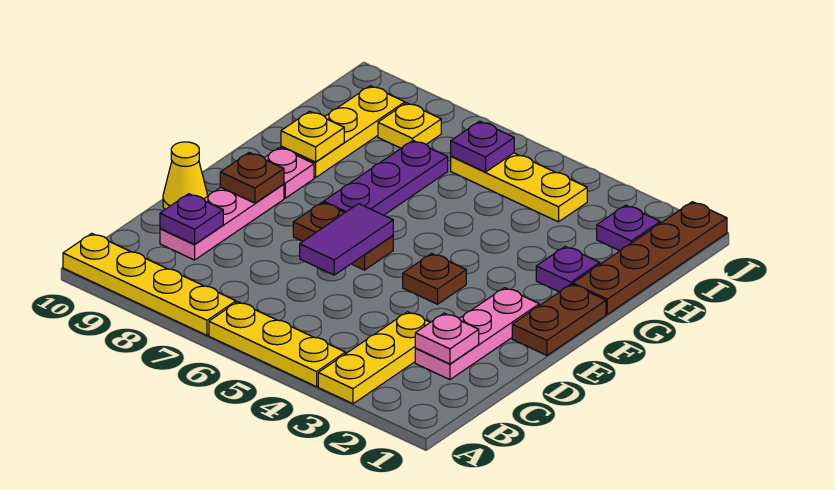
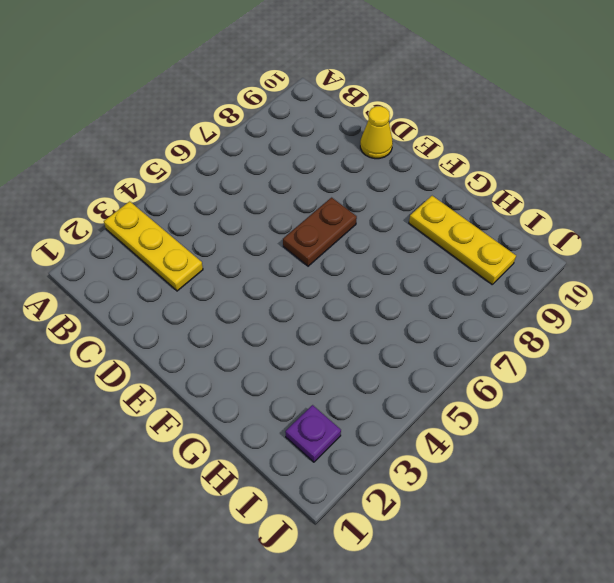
none -> yellow plate A4:A6 level 1
none -> yellow plate A7:A10 level 1
none -> pink plate C2:E2 level 1

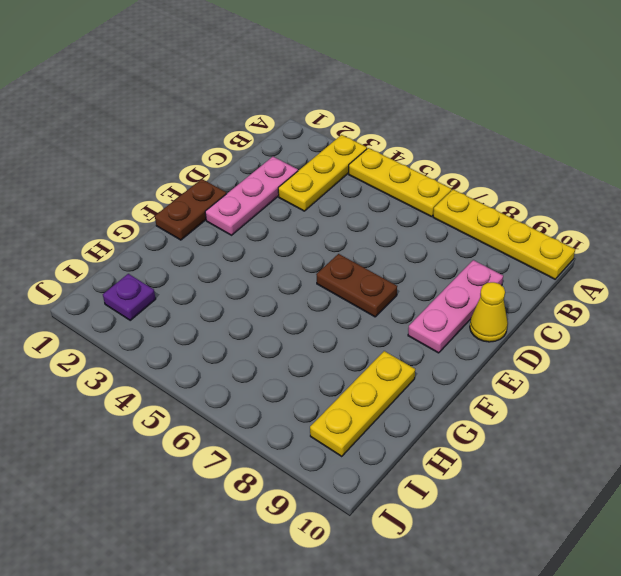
none -> brown plate E4 level 1
none -> purple plate F7:H7 level 1
none -> pink plate F9 level 1

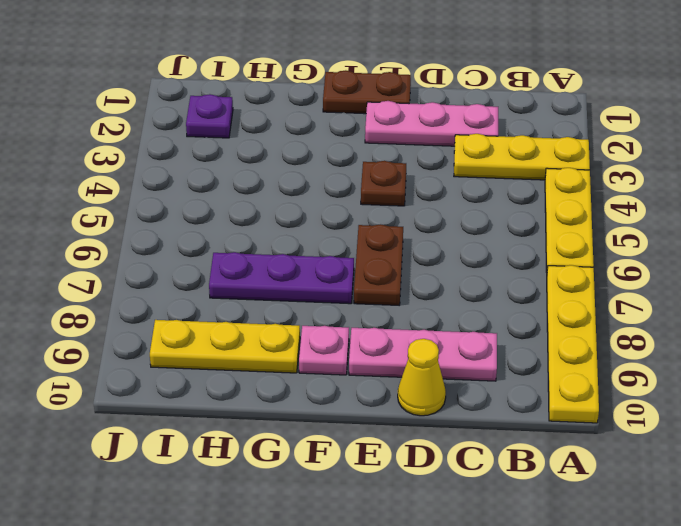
none -> brown plate G1:J1 level 1
none -> purple plate G2 level 1
none -> yellow plate I4:I6 level 1

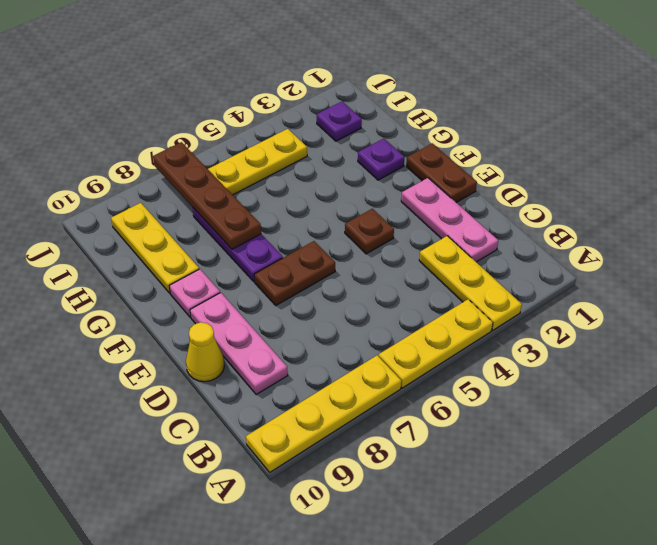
brown plate G7:J7 level 2 -> brown plate G1:J1 level 1
none -> yellow plate I8 level 1
none -> pink plate C2 level 2
none -> purple plate C9 level 2

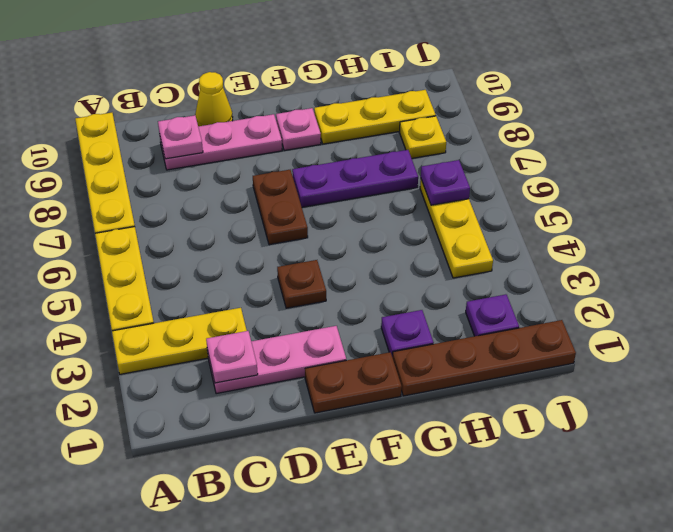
pink plate C9 level 2 -> purple plate C9 level 2
none -> purple tile D6:E6 level 2
none -> brown plate E9 level 2
none -> yellow plate G9 level 2

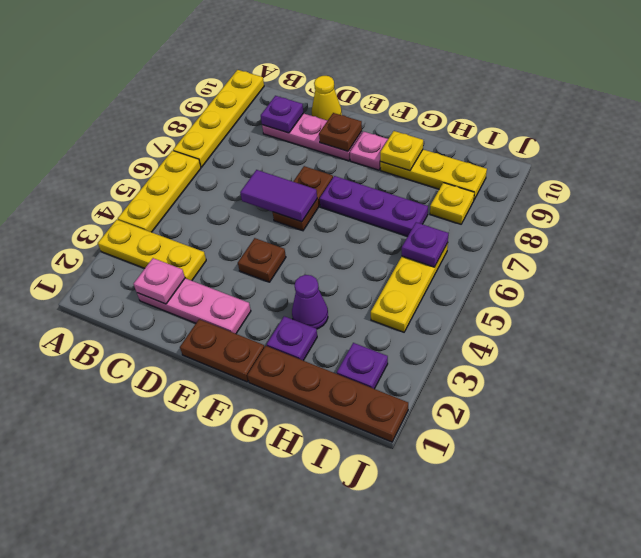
purple cone G3 level 1 -> none

